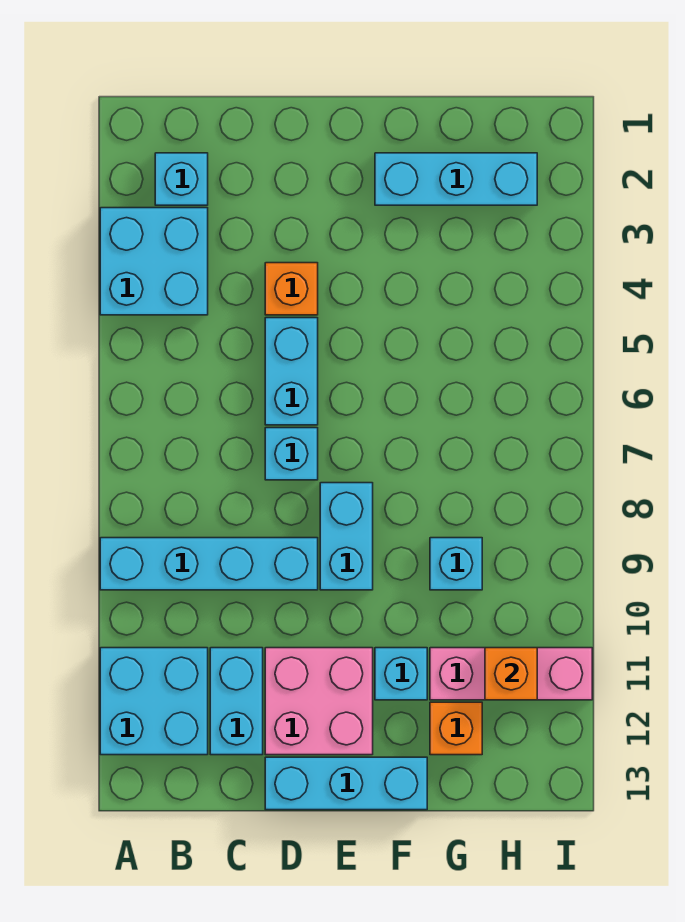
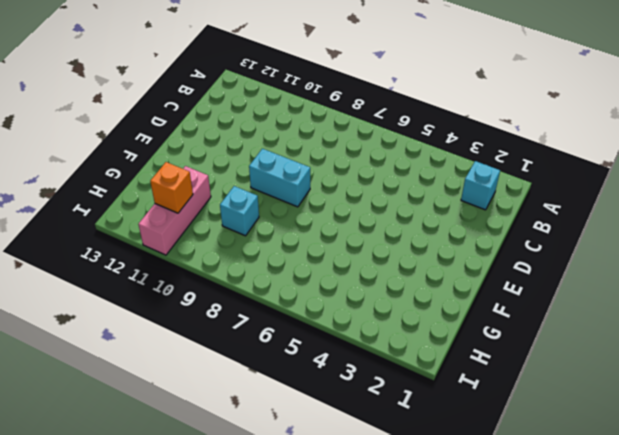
none -> cyan brick A3:B4 level 1
none -> cyan brick A9:D9 level 1
none -> cyan brick A11:B12 level 1

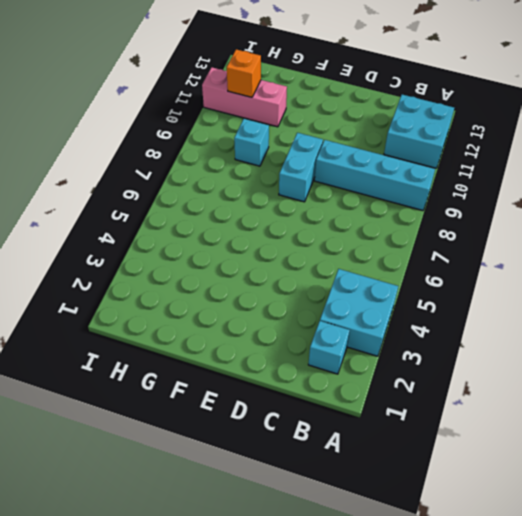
none -> cyan brick C11:C12 level 1
none -> orange brick D4 level 1
none -> cyan brick D5:D6 level 1

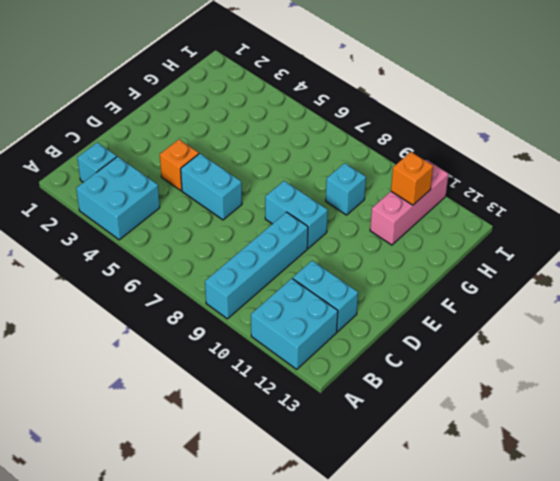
none -> cyan brick D7 level 1
none -> pink brick D11:E12 level 1
none -> cyan brick D13:F13 level 1

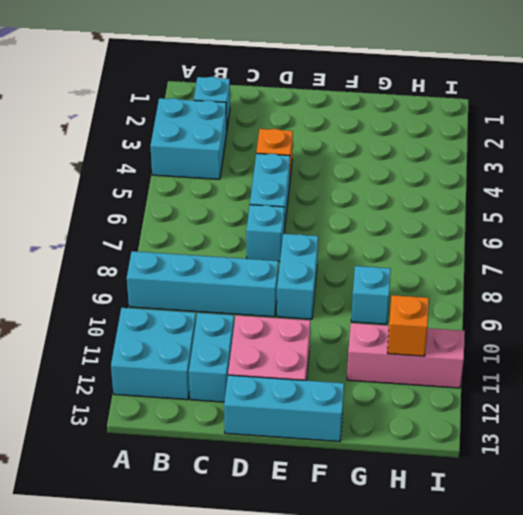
none -> cyan brick F2:H2 level 1
none -> cyan brick F11 level 1
none -> orange brick G12 level 1

